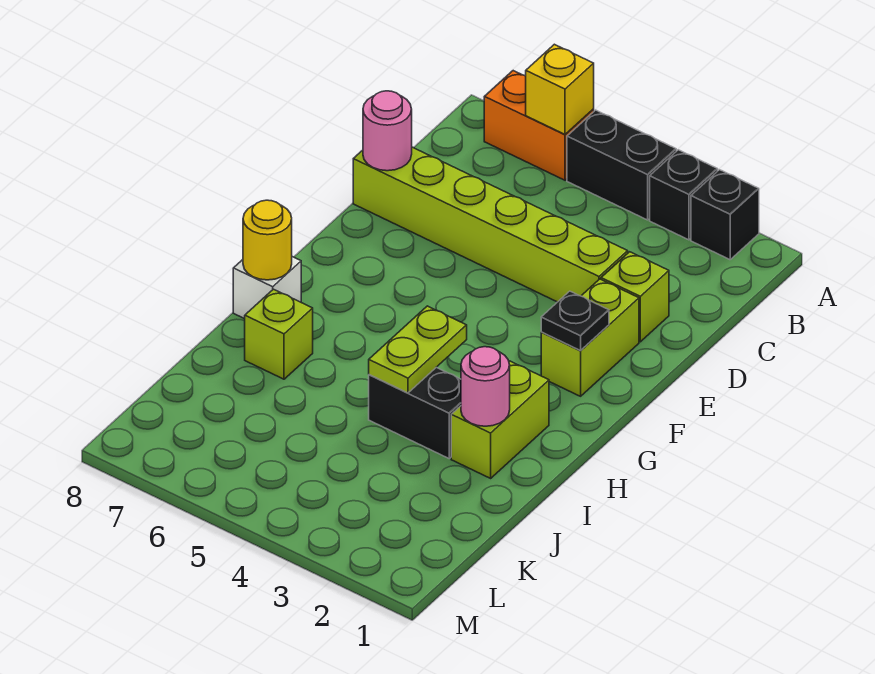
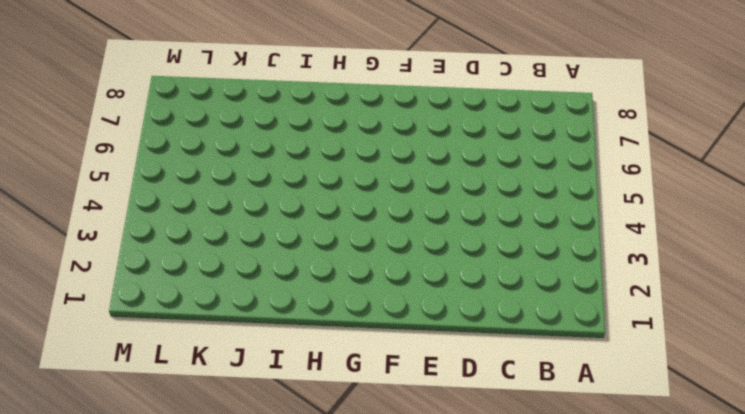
none -> black brick A2 level 1
none -> black brick A3 level 1
none -> black brick A4:A5 level 1

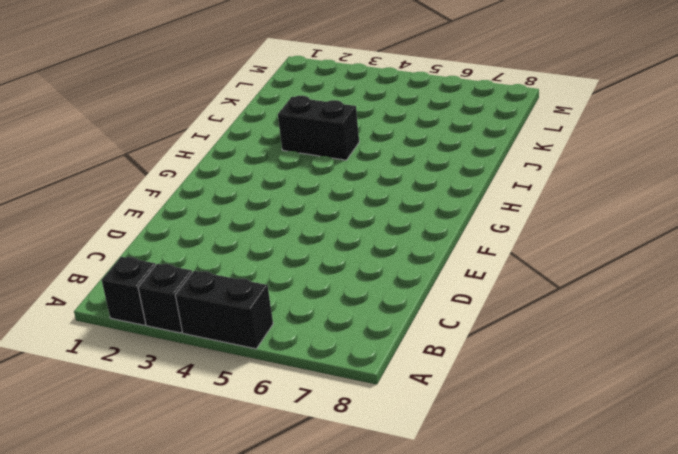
none -> orange brick A6:A7 level 1
none -> lime brick D2 level 1
none -> lime brick D3:D8 level 1

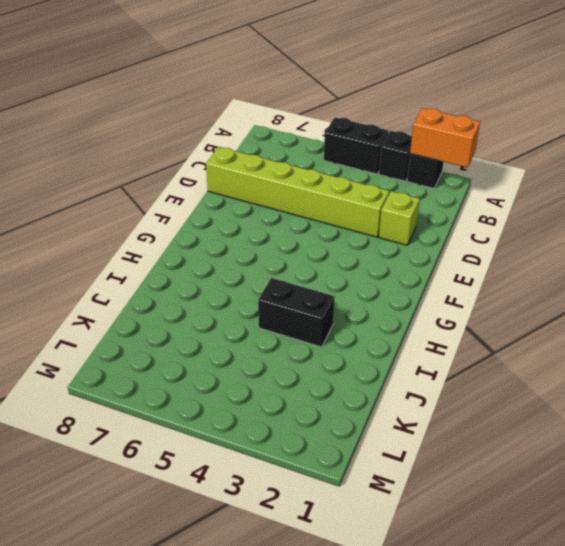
orange brick A1:A2 level 2 -> orange brick A6:A7 level 1
none -> lime brick E2:F2 level 1
none -> lime brick H2:I2 level 1
none -> white brick H8 level 1

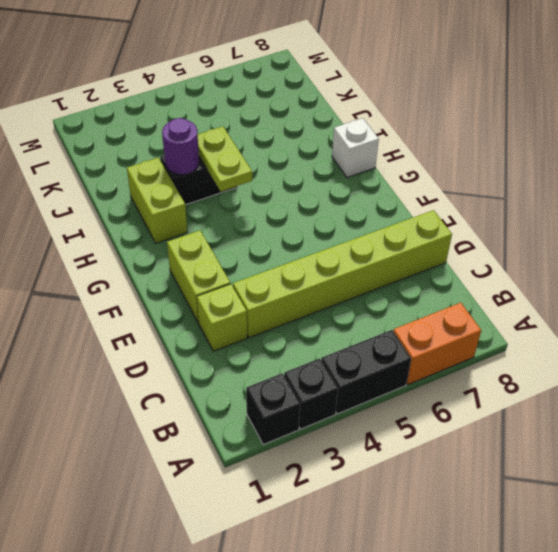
purple round brick I3 level 2 -> none
none -> lime brick I7 level 1
none -> yellow brick A6 level 2
none -> pink round brick D8 level 2

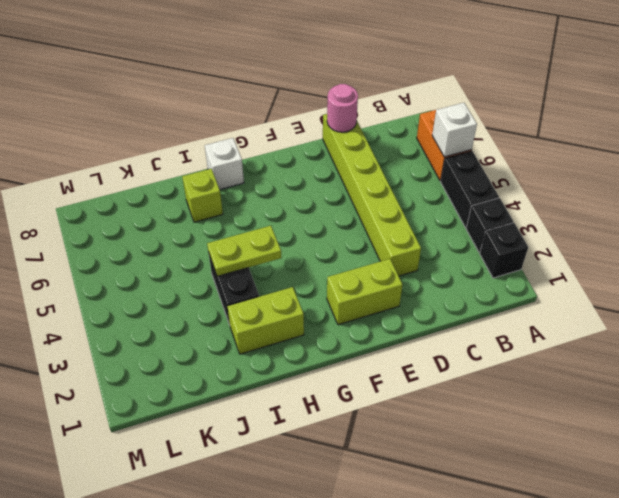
white brick A6 level 2 -> yellow brick A6 level 2
none -> lime brick D2 level 1
none -> black plate F2 level 2
none -> yellow round brick H8 level 2

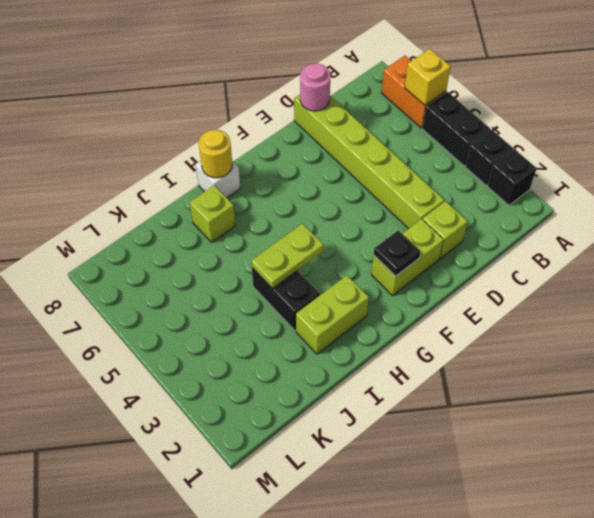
none -> pink round brick I2 level 2

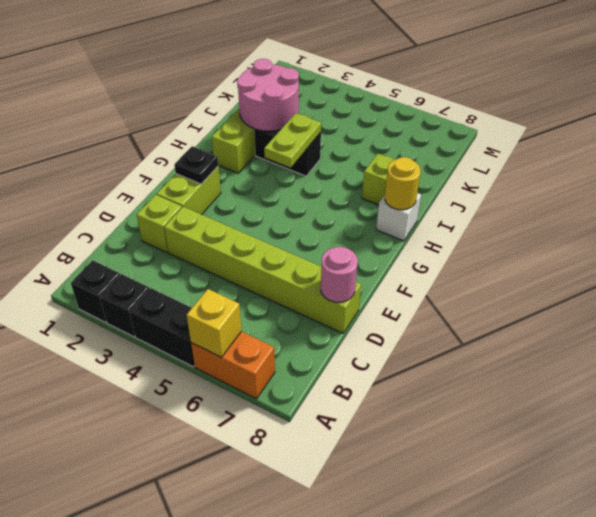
pink round brick I2:J3 level 2 -> pink round brick I2 level 2

